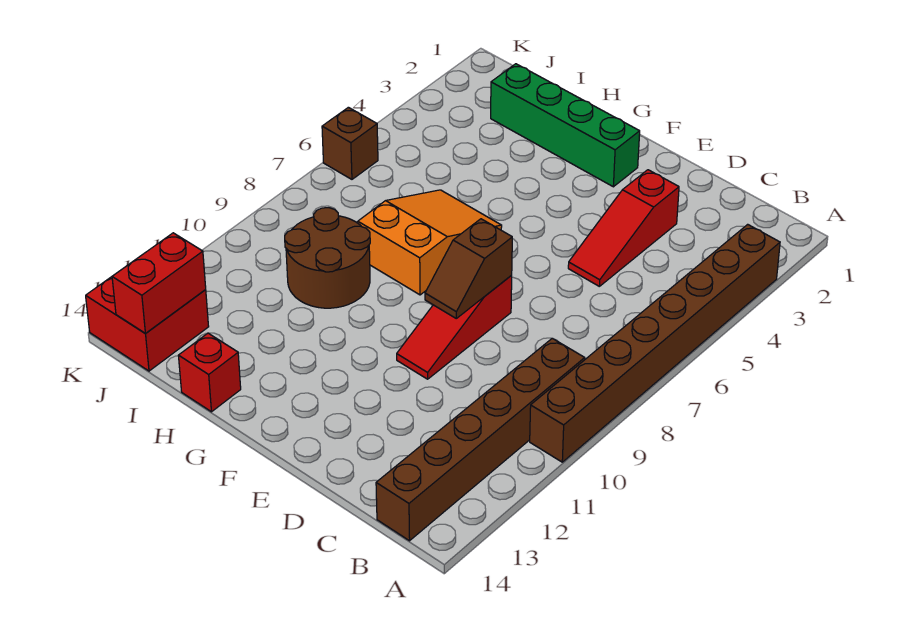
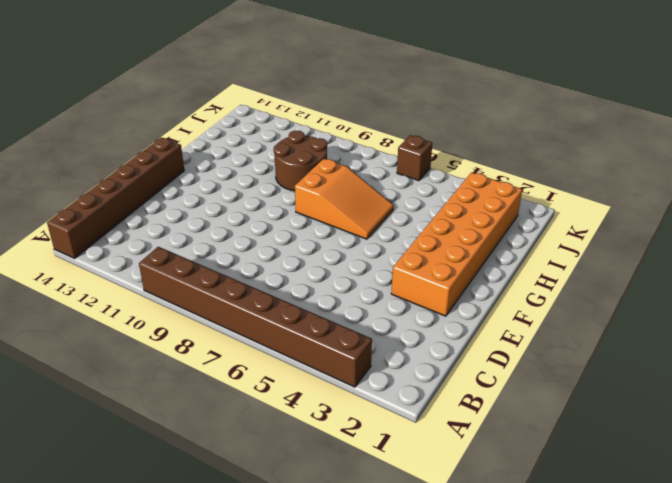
brown brick A14:F14 level 1 -> brown brick B9:B14 level 1
orange brick E2:J3 level 1 -> green brick F2:I2 level 1
none -> red slope D3:D5 level 1 top 3
none -> red slope E8:E10 level 1 top 8
none -> red brick H14 level 1

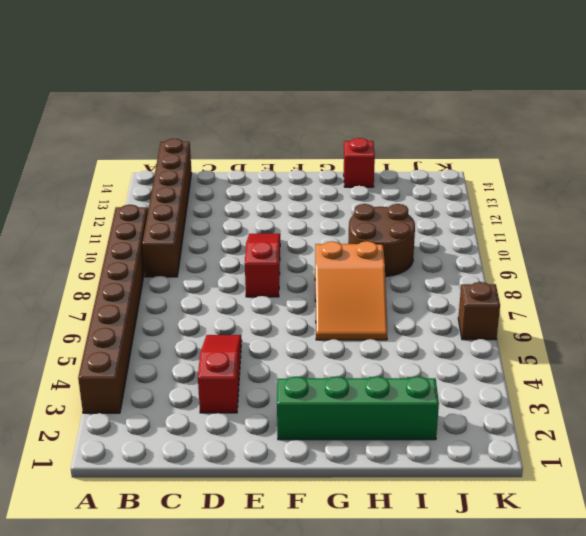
none -> red brick J13:K14 level 1
none -> brown slope E8:E9 level 2 top 8
none -> red brick J13:J14 level 2

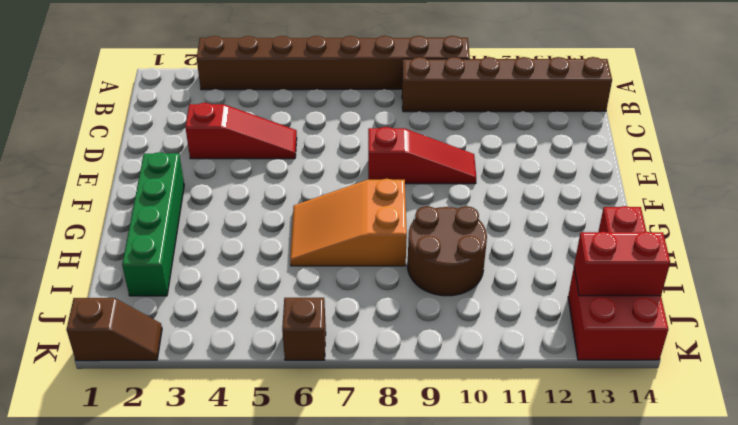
brown slope K1:K2 level 1 top 1 -> brown slope E8:E9 level 2 top 8

